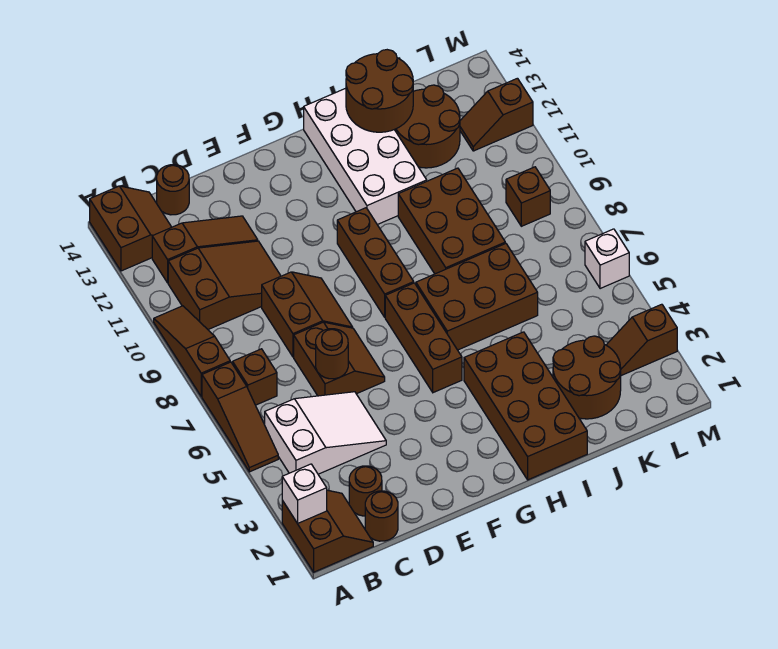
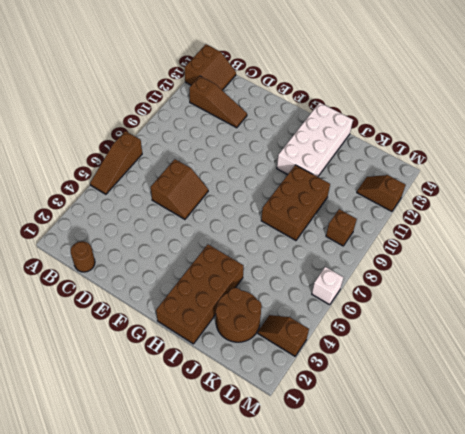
none -> brown slope A1:B2 level 1 top A
none -> brown slope A8:A10 level 1 top 8
none -> white slope B4:D5 level 1 top B

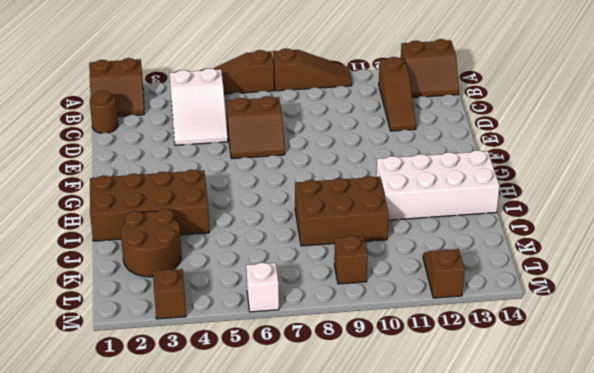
none -> brown brick B7 level 1
none -> brown slope B10:D11 level 1 top B
none -> brown round brick C2 level 1

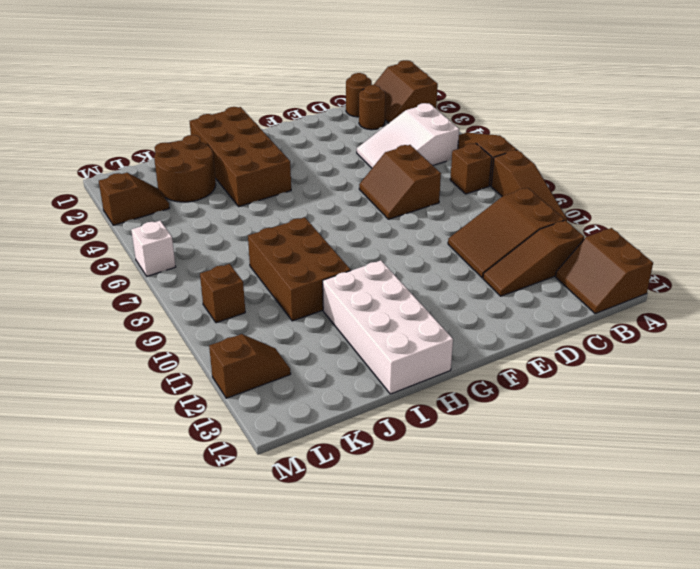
none -> brown round brick C14 level 1
none -> brown slope D8:E9 level 1 top D
none -> brown brick G5:G7 level 1

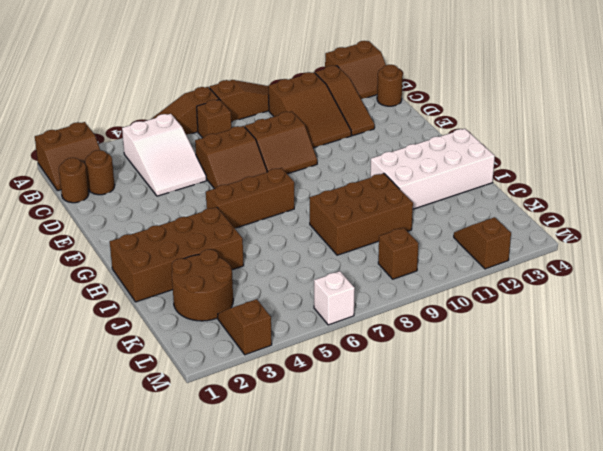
none -> brown brick G8:G10 level 1
none -> brown brick H6:J7 level 1
none -> brown round brick J12:K13 level 1

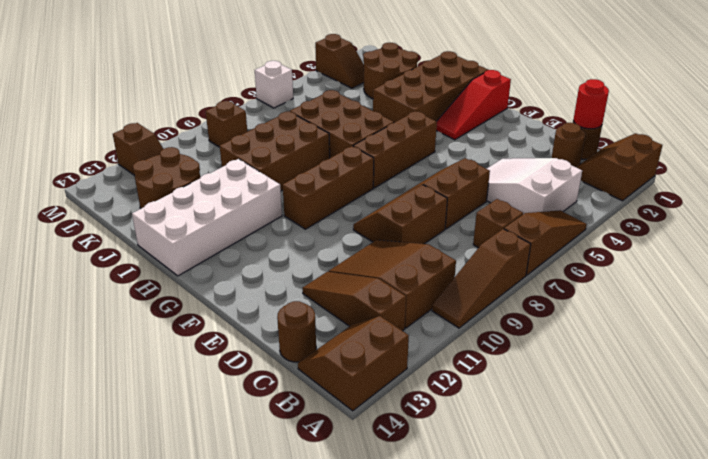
red round brick C1 level 2 -> none
red slope G1:G3 level 1 top 1 -> none
none -> white brick A2 level 2
none -> brown round brick D6 level 2
none -> brown round brick I13:J14 level 2

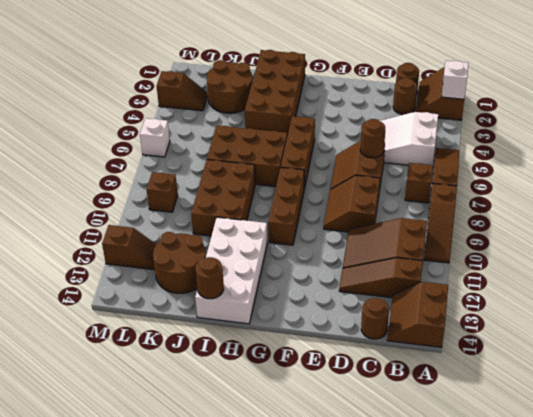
brown round brick I14 level 2 -> brown round brick I13:J14 level 2

